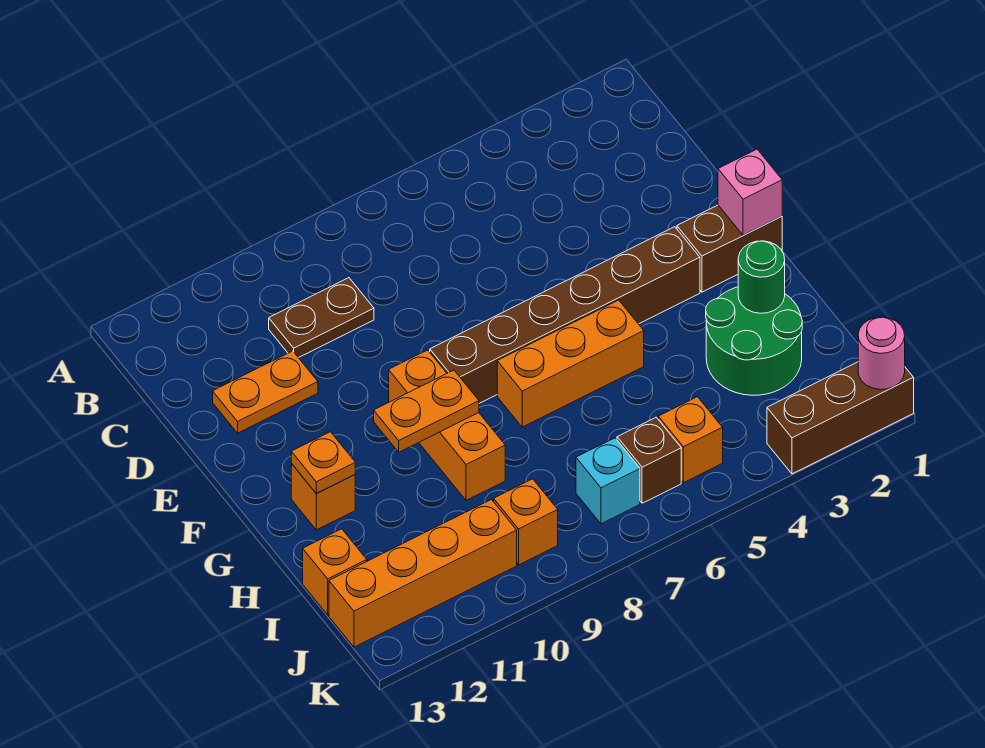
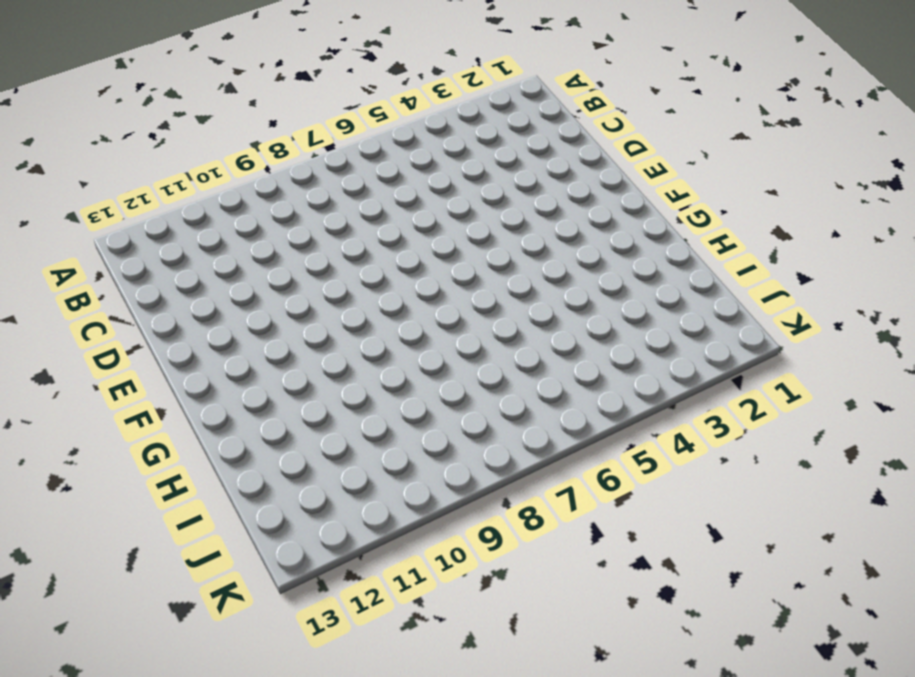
none -> brown plate C9:C10 level 1
none -> orange plate D11:D12 level 1
none -> brown brick F1:F2 level 1

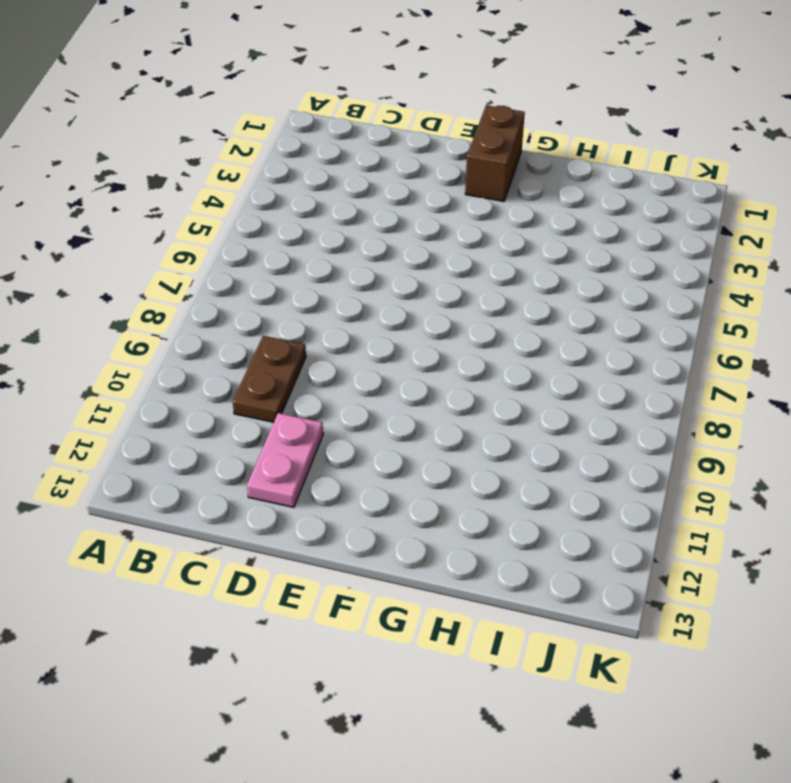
pink plate D11:D12 level 1 -> orange plate D11:D12 level 1
none -> brown brick F3:F8 level 1
none -> orange brick F9:H9 level 1
none -> orange brick G5:G7 level 1

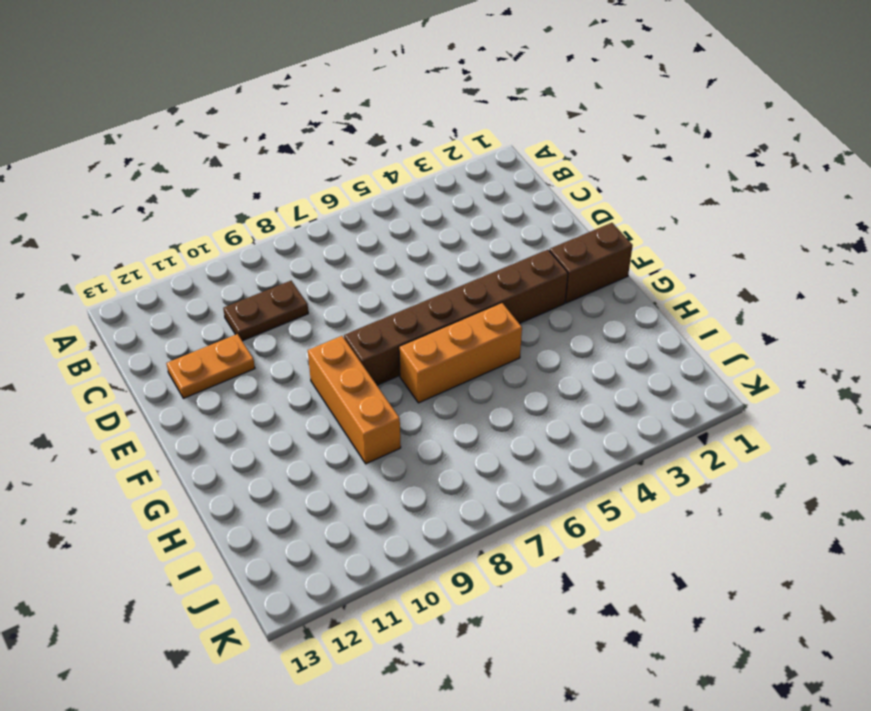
none -> orange brick G12 level 1
none -> green round brick H2:I3 level 1
none -> orange brick I13 level 1

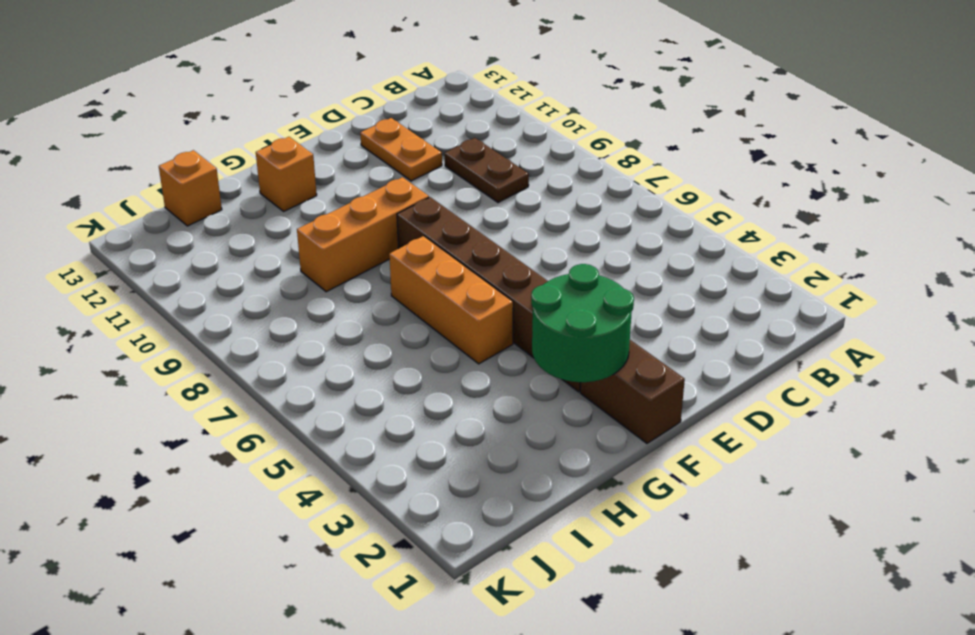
green round brick F2:G3 level 2 -> green round brick H2:I3 level 1
none -> orange brick J5 level 1
none -> brown brick J6 level 1
none -> cyan brick J7 level 1

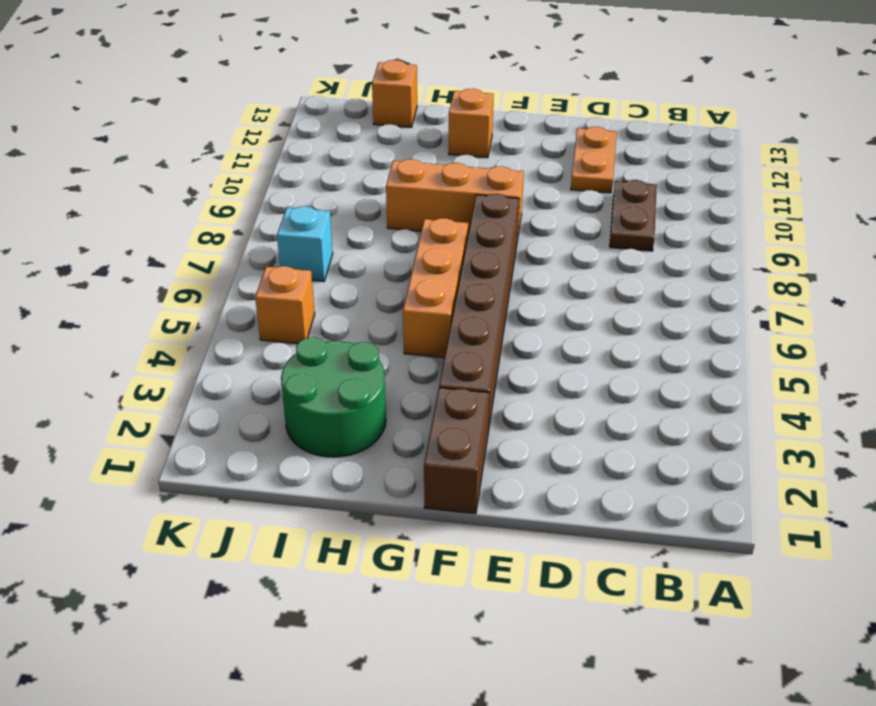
none -> brown brick J6 level 1
none -> orange brick J9 level 1
none -> orange brick J10:J13 level 1

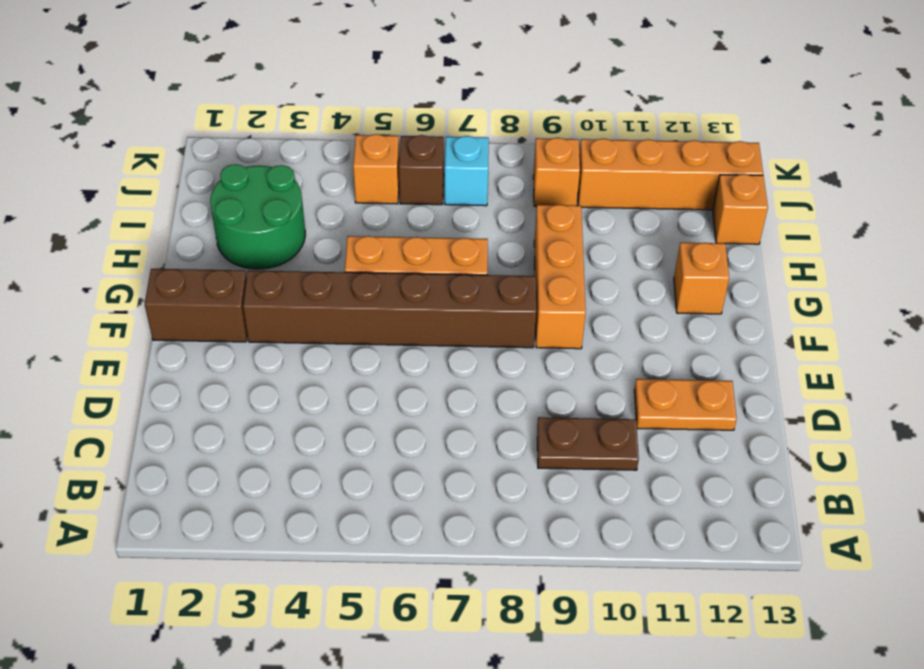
none -> brown brick K1:K3 level 1
none -> pink brick F1 level 2
none -> orange plate G9:G10 level 2

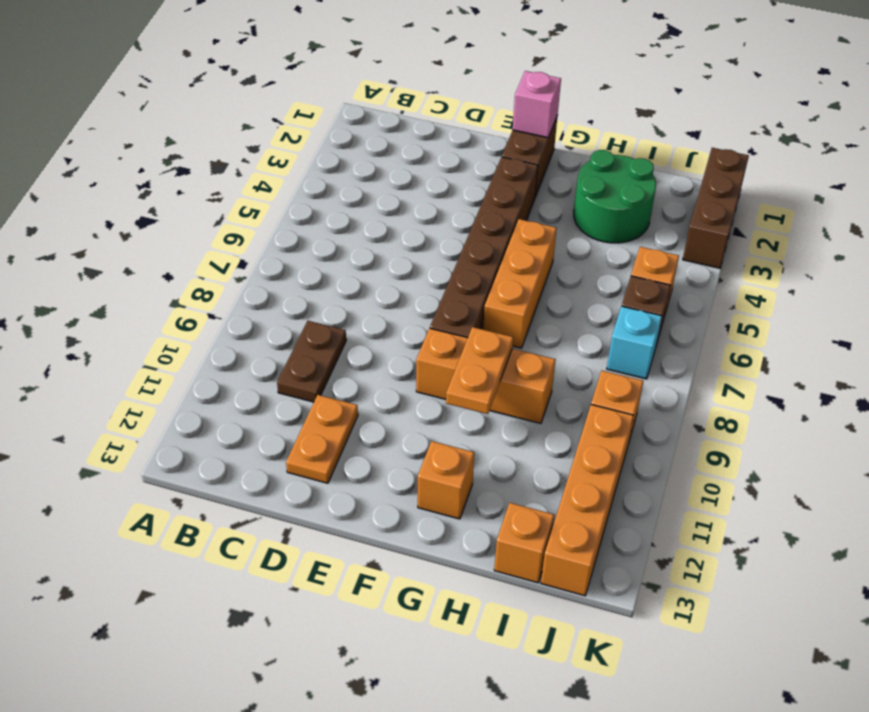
none -> orange plate G12 level 2
none -> green round brick H2 level 2
none -> pink round brick K1 level 2

